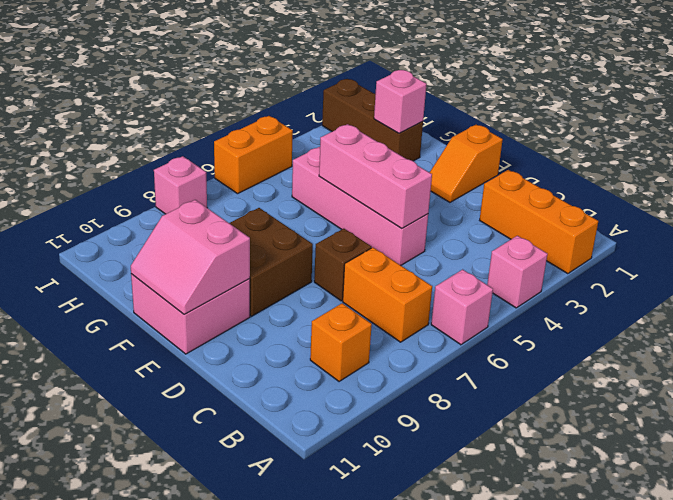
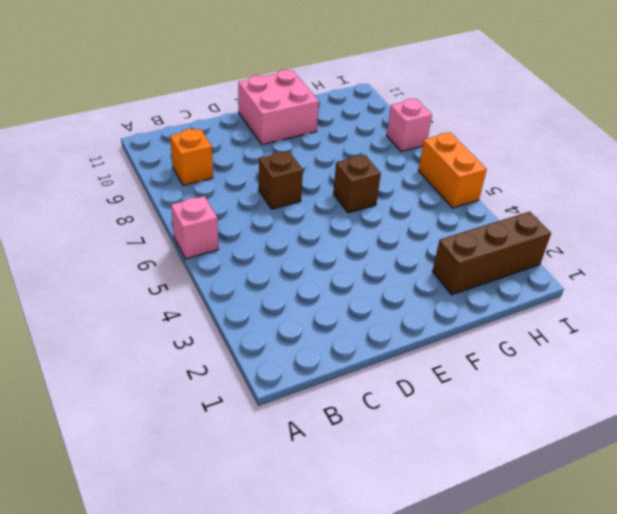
brown brick F6 level 1 -> none
none -> orange brick A2:C2 level 1
none -> pink brick A4 level 1
none -> orange brick B7:C7 level 1

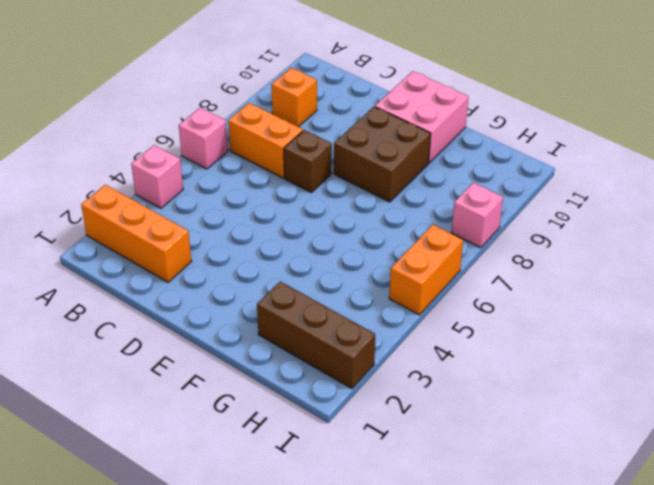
none -> pink brick D5:G5 level 1
none -> orange slope E1:E2 level 1 top 1
none -> pink brick D5:F5 level 2

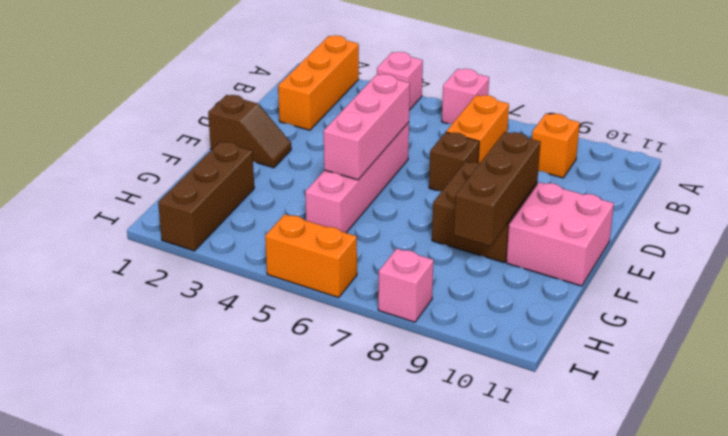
brown slope E1:E2 level 1 top 1 -> orange slope E1:E2 level 1 top 1
brown brick E9:G9 level 2 -> none
none -> pink slope E10:F11 level 2 top 10
none -> pink brick G2 level 2

